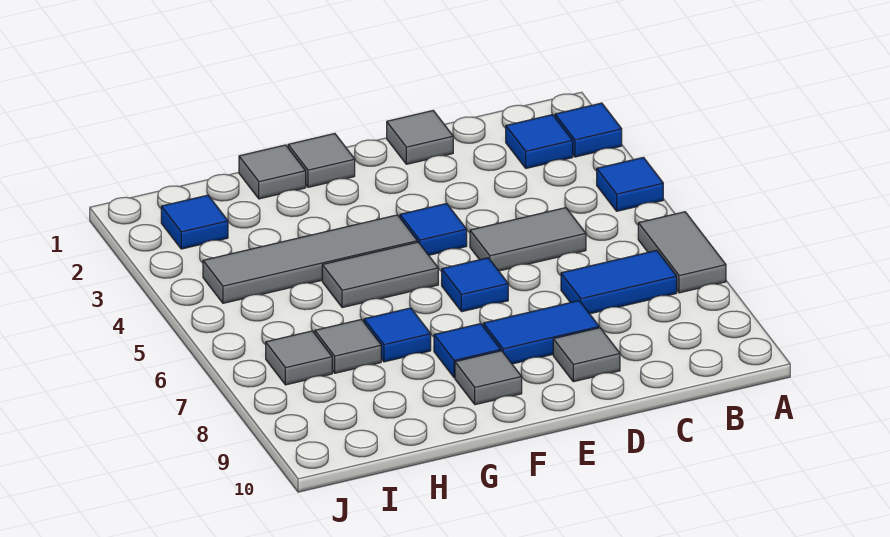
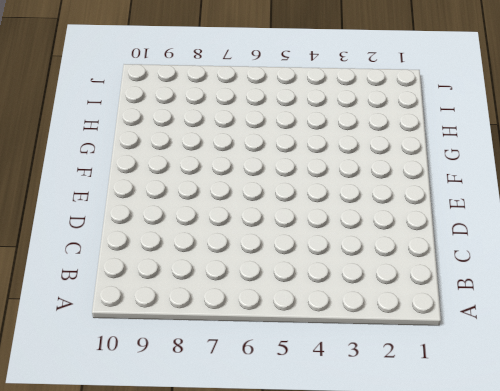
none -> blue tile A2 level 1
none -> blue tile A4 level 1
none -> grey tile A6:A7 level 1

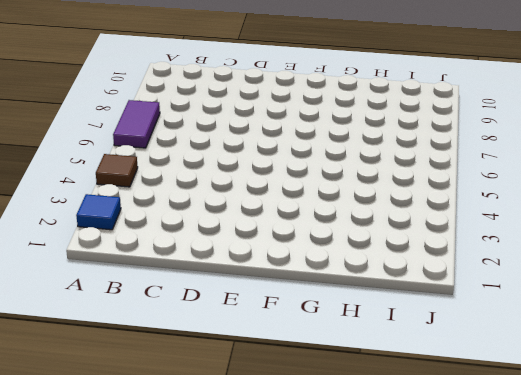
brown tile A4 level 1 -> blue tile A4 level 1
purple tile A6:A7 level 1 -> grey tile A6:A7 level 1
none -> blue tile B2 level 1
none -> blue tile B7:C7 level 1
none -> grey tile C5:D5 level 1

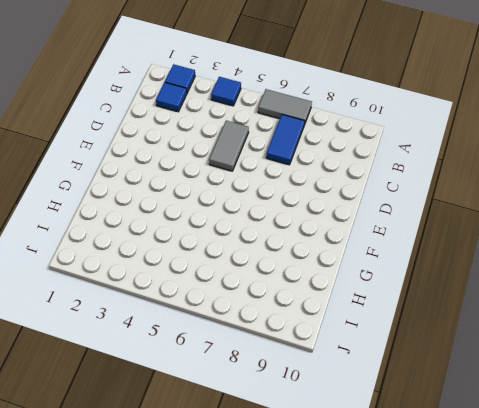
none -> grey tile D1 level 1
none -> blue tile D8:E8 level 1
none -> grey tile D9 level 1

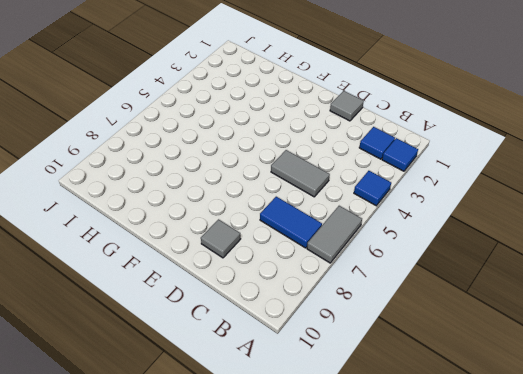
none -> blue tile D8:E8 level 1
none -> blue tile E4 level 1
none -> blue tile E6 level 1

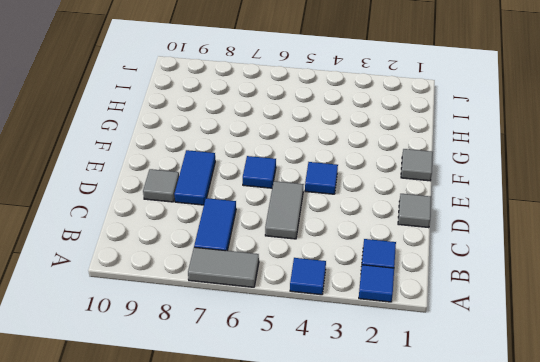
none -> grey tile F4:I4 level 1
none -> grey tile F5:G5 level 1
none -> blue tile F8 level 1

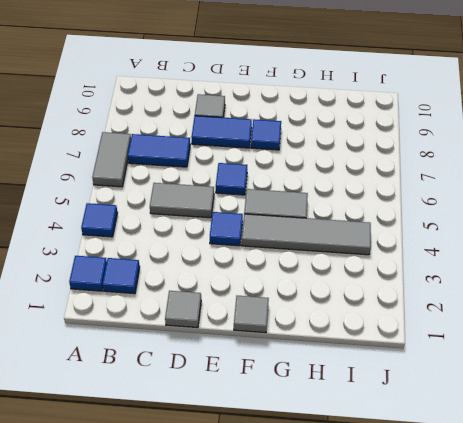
none -> grey tile F9 level 1
none -> grey tile G1 level 1
none -> blue tile G7 level 1

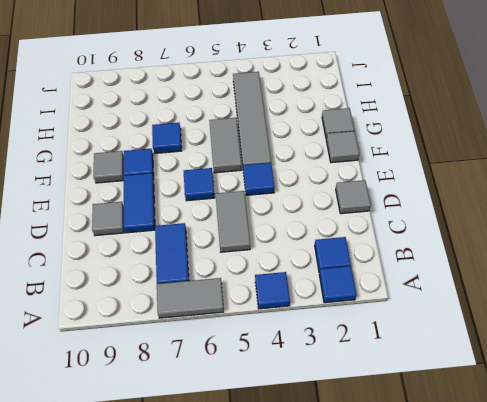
none -> grey tile H7 level 1
none -> blue tile I2 level 1
none -> grey tile I7 level 1

